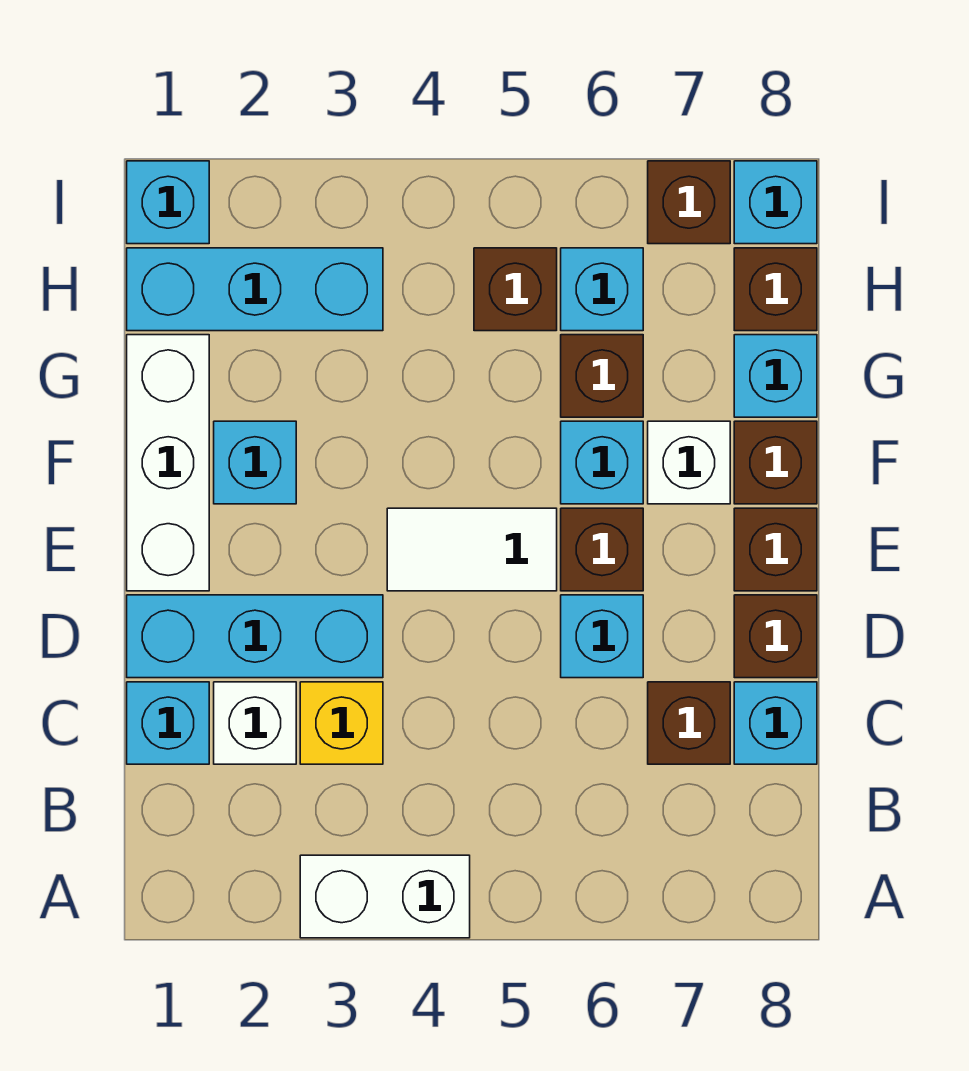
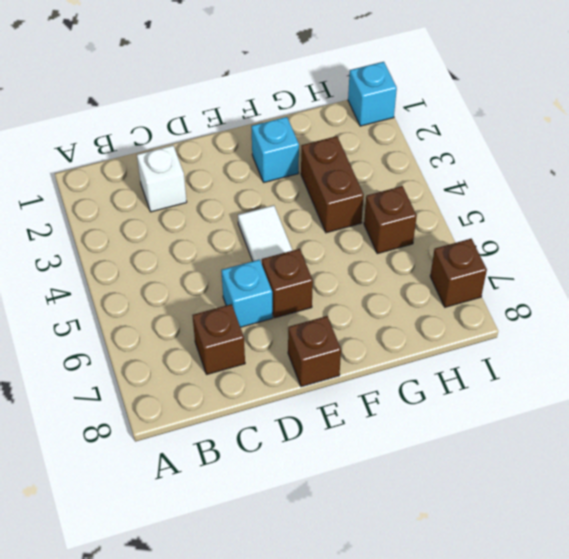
brown brick G3:G4 level 1 -> none
none -> white brick A3:A4 level 1
none -> cyan brick C1 level 1
none -> yellow brick C3 level 1

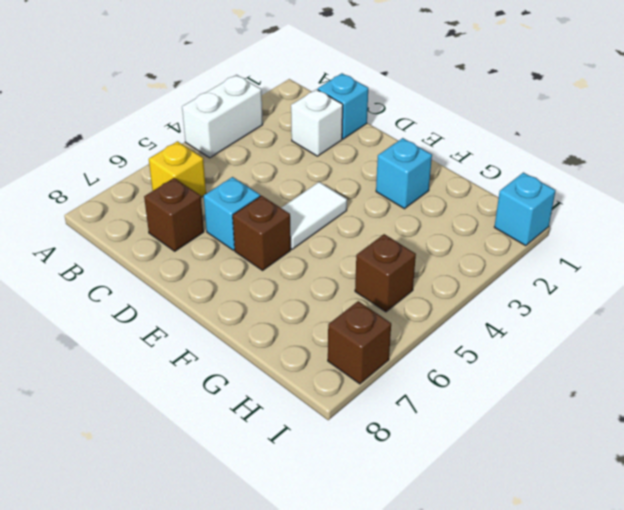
yellow brick B6 level 1 -> yellow brick C3 level 1
none -> cyan brick C8 level 1
none -> cyan brick D1:D3 level 1
none -> brown brick D8 level 1

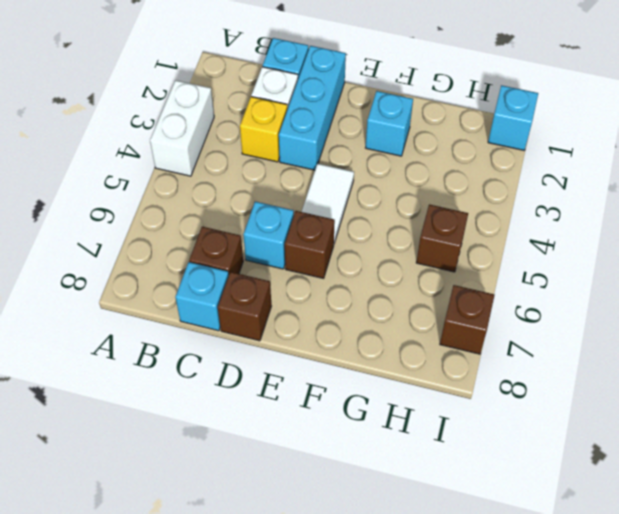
none -> white brick E1:G1 level 1
none -> brown brick E8 level 1
none -> cyan brick F6 level 1

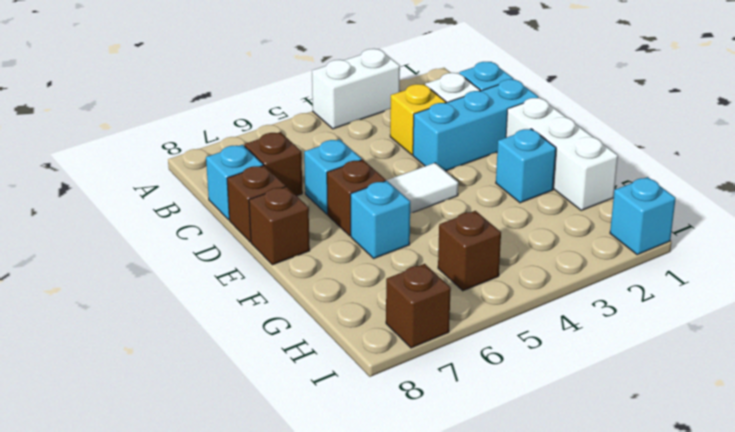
none -> white brick F7 level 1
none -> brown brick F8 level 1
none -> brown brick G6 level 1

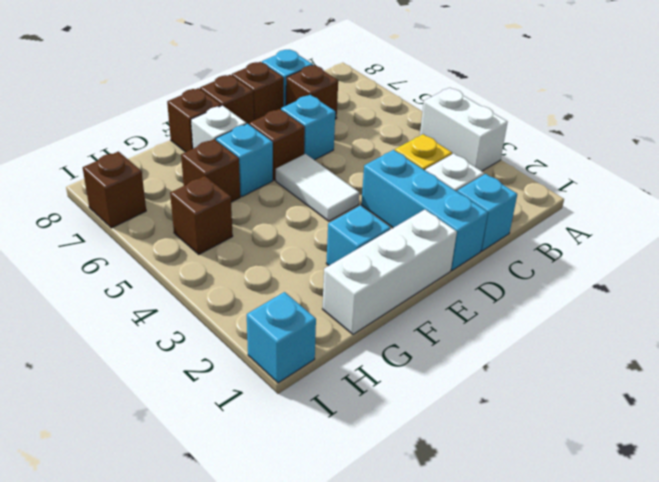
none -> cyan brick G8 level 1
none -> cyan brick H1:H3 level 1
none -> cyan brick H6 level 1

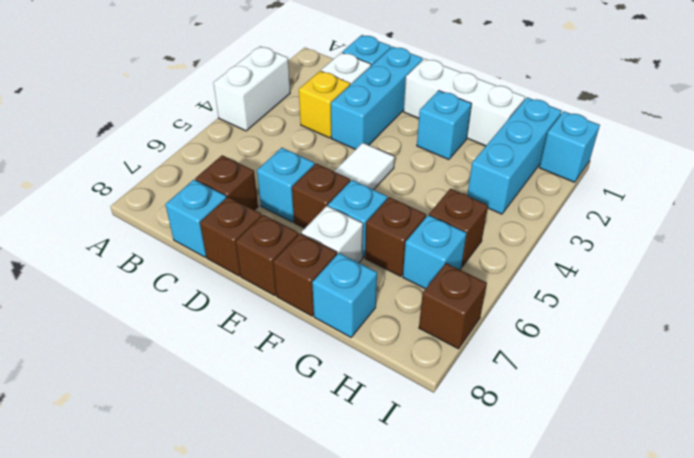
none -> brown brick H8 level 1
none -> cyan brick I8 level 1

